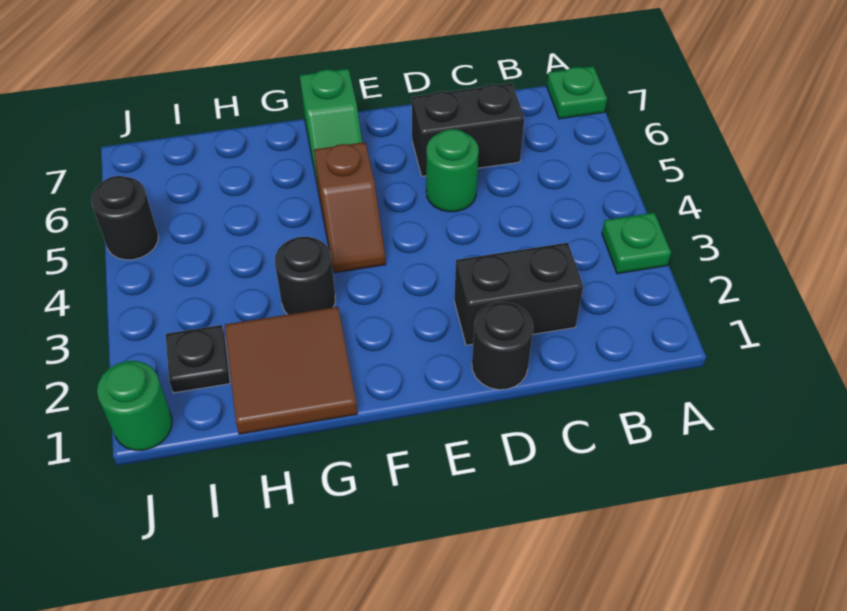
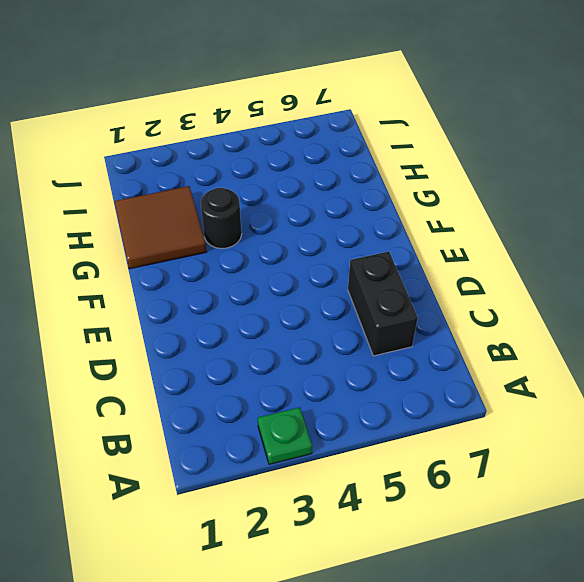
none -> green plate A7 level 1
none -> black brick C2:D2 level 1
none -> black round brick D1 level 1

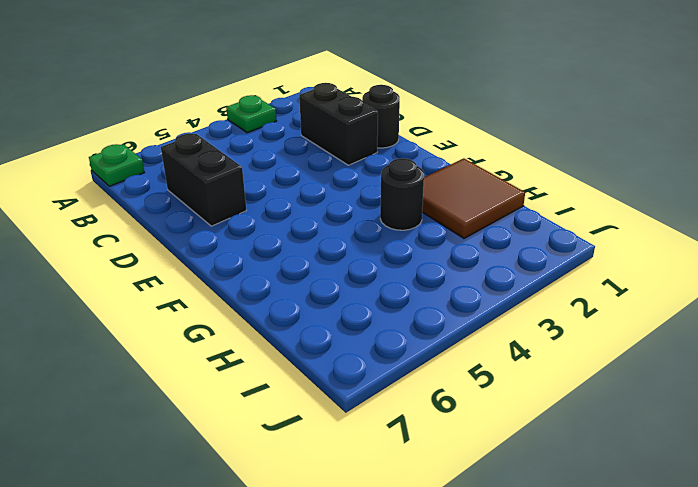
none -> green round brick D5 level 1
none -> brown slope F4:F5 level 1 top 5
none -> green slope F6:F7 level 1 top 7

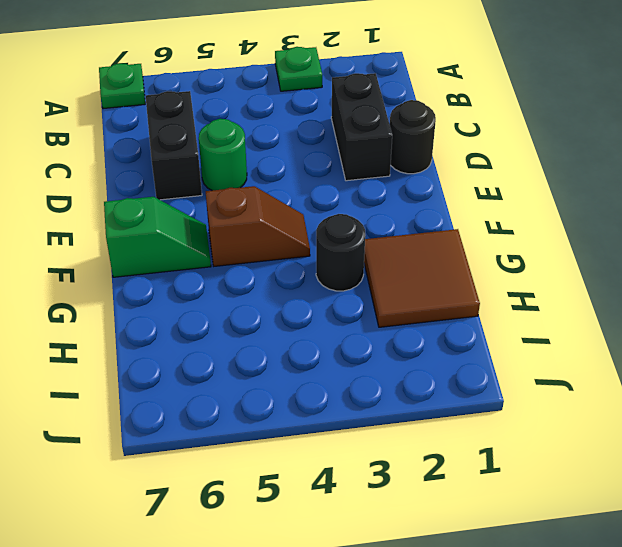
none -> black plate I2 level 1
none -> green round brick J1 level 1
none -> black round brick J5 level 1

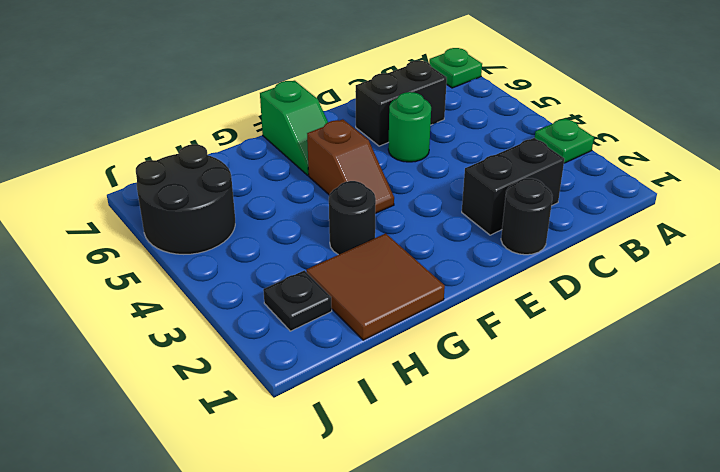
black round brick I5:J6 level 1 -> black round brick J5 level 1
none -> green round brick J1 level 1

